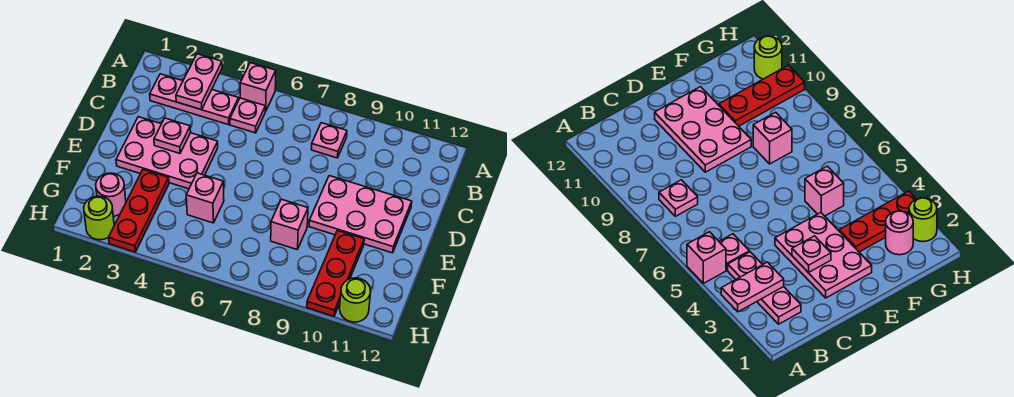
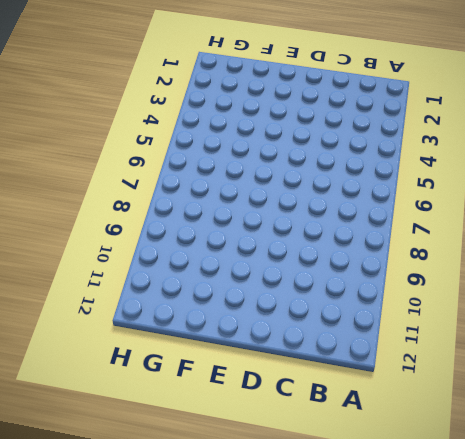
none -> pink brick A5 level 1
none -> pink plate B2:B4 level 1
none -> pink plate B5 level 1

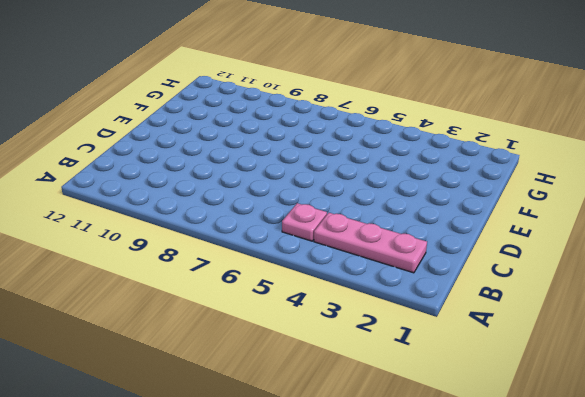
none -> pink brick A5 level 1
none -> pink plate B8 level 1
none -> pink plate D2:E4 level 1

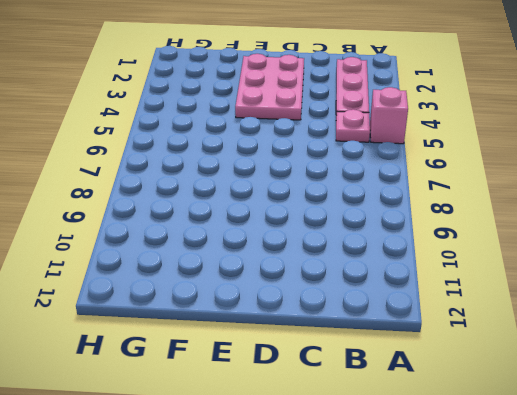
none -> pink plate B8 level 1
none -> pink plate D9:E11 level 1
none -> red plate F3:H3 level 1

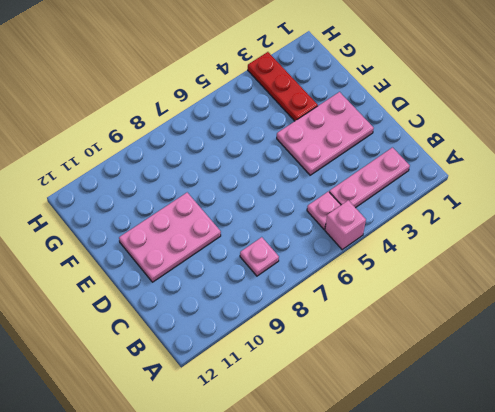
none -> pink brick F5 level 1
none -> pink brick F8 level 1
none -> red plate F10:H10 level 1

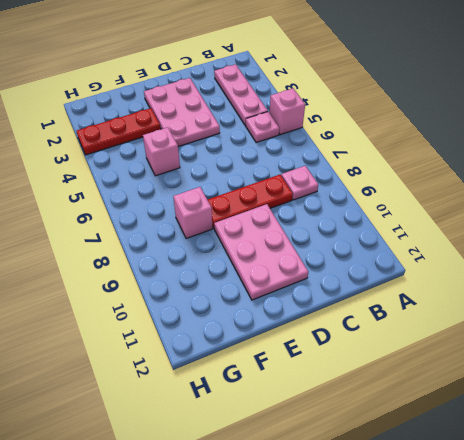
red plate C8:E8 level 1 -> red plate F10:H10 level 1
none -> pink round brick G2 level 1
none -> lime round brick H2 level 1
none -> lime round brick H11 level 1

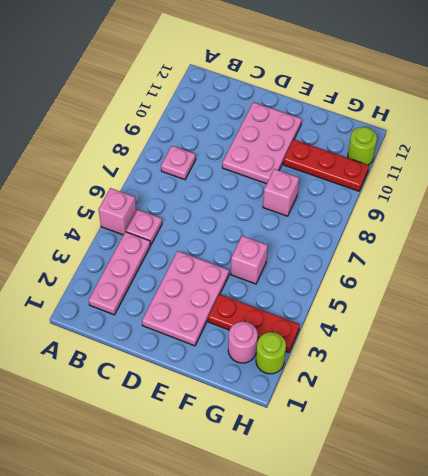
none -> pink plate A3:B3 level 2
none -> pink plate D3 level 2

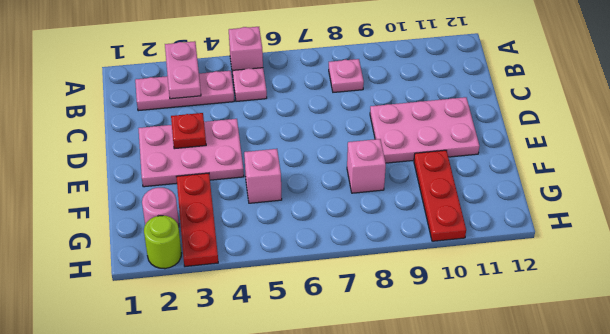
red plate D3 level 2 -> pink plate D3 level 2
none -> lime round brick H11 level 1

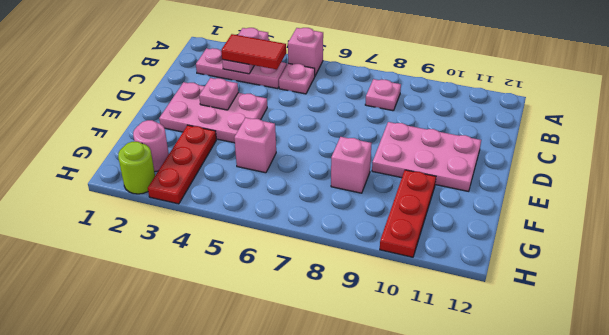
red tile B3:B4 level 3 -> none
none -> lime round brick H11 level 1

